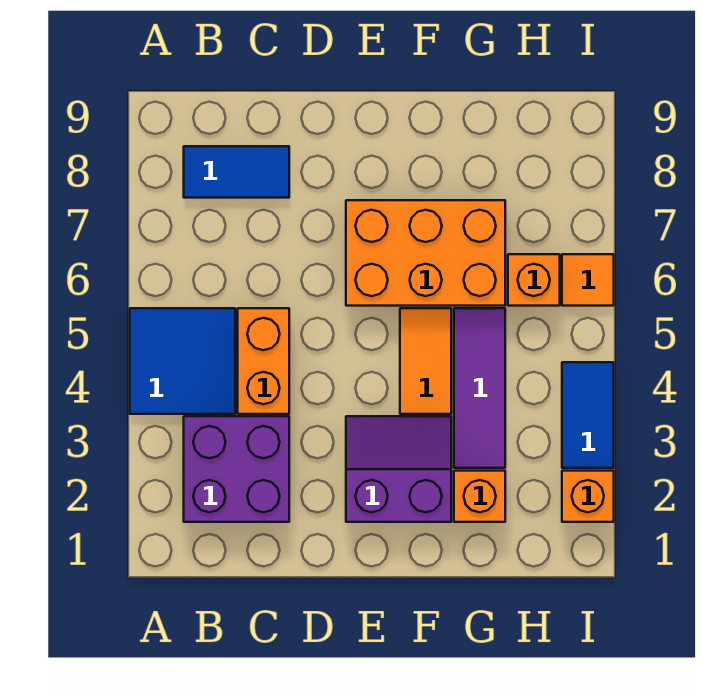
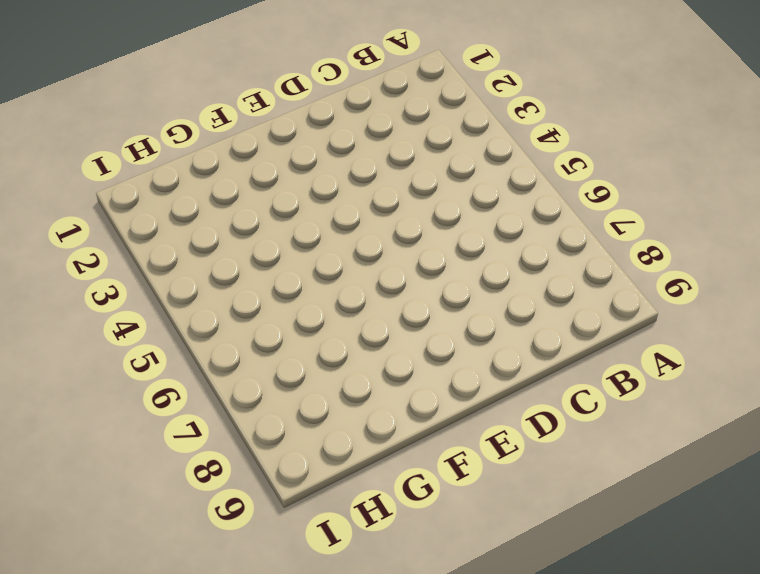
none -> blue tile A4:B5 level 1
none -> purple brick B2:C3 level 1
none -> blue tile B8:C8 level 1

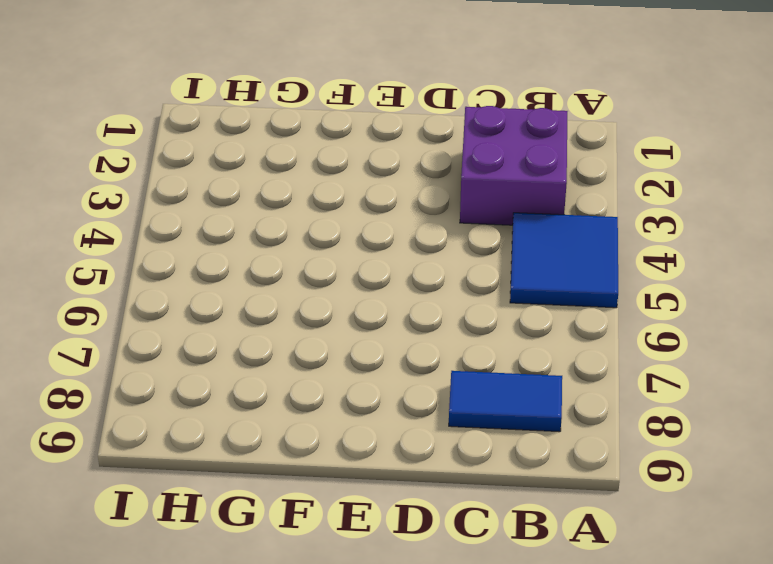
none -> orange brick C4:C5 level 1
none -> purple slope E2:F3 level 1 top 2
none -> orange brick E6:G7 level 1

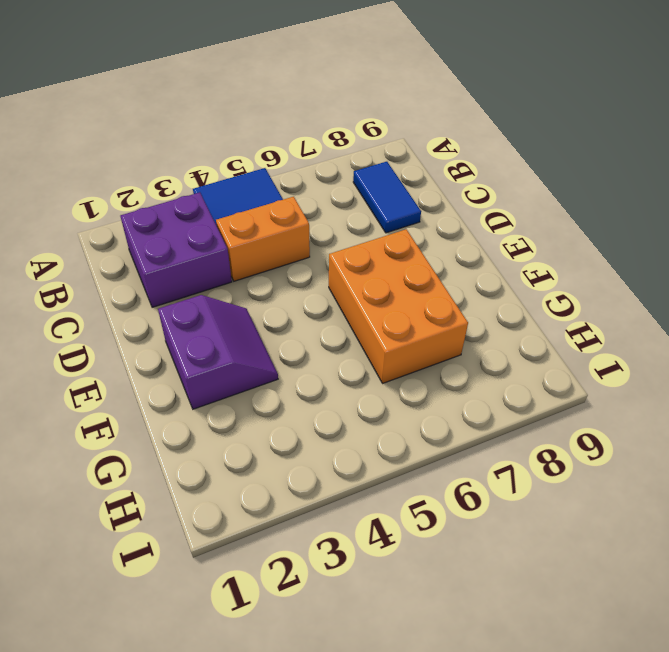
none -> orange tile F4:F5 level 1
none -> orange brick G2 level 1
none -> purple tile G3:G5 level 1

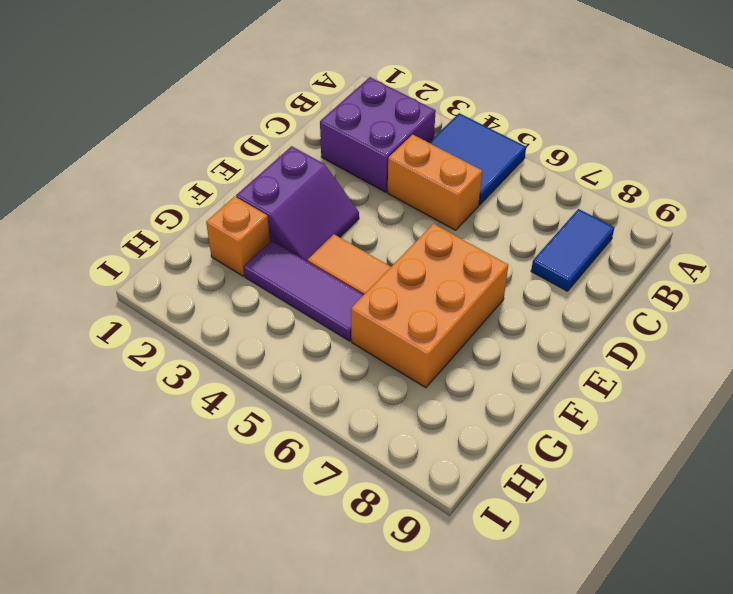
none -> orange brick H6 level 1
none -> orange brick I2 level 1
none -> blue tile I3:I4 level 1

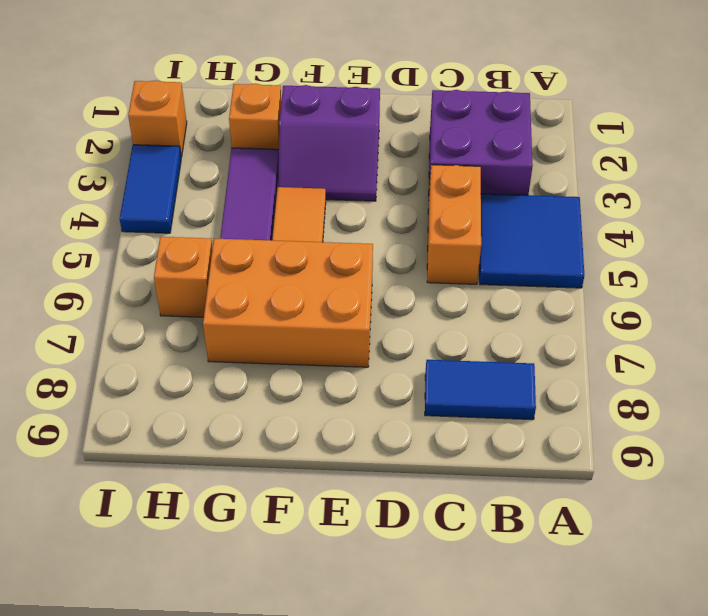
none -> orange tile I6 level 1

